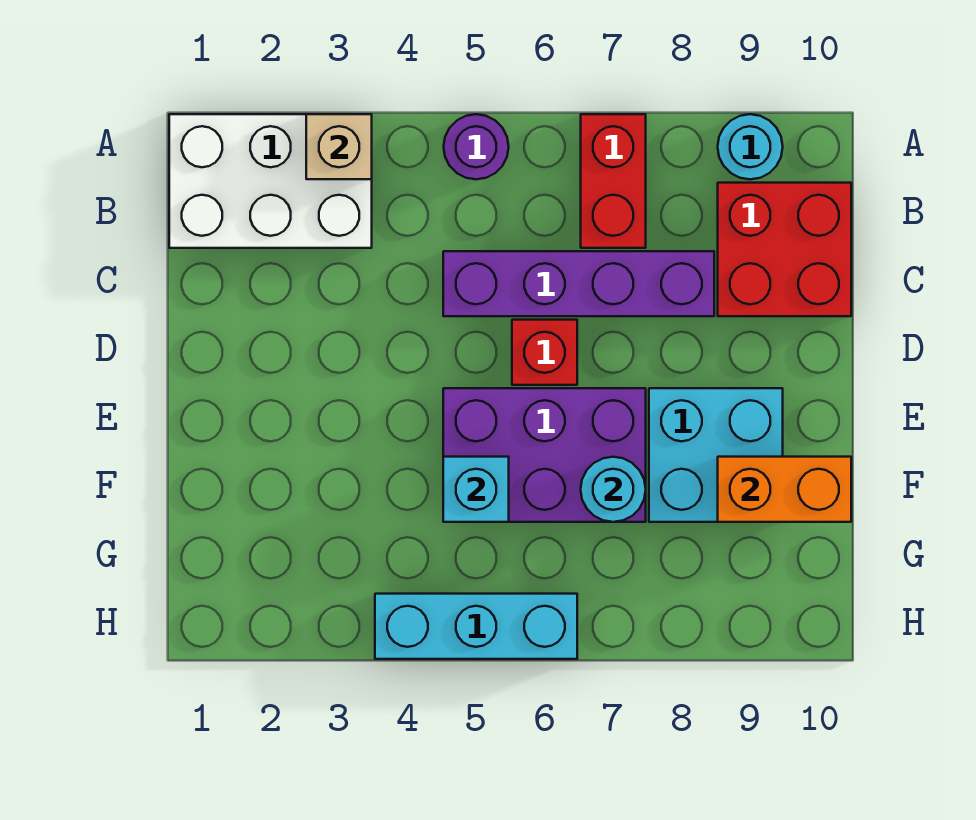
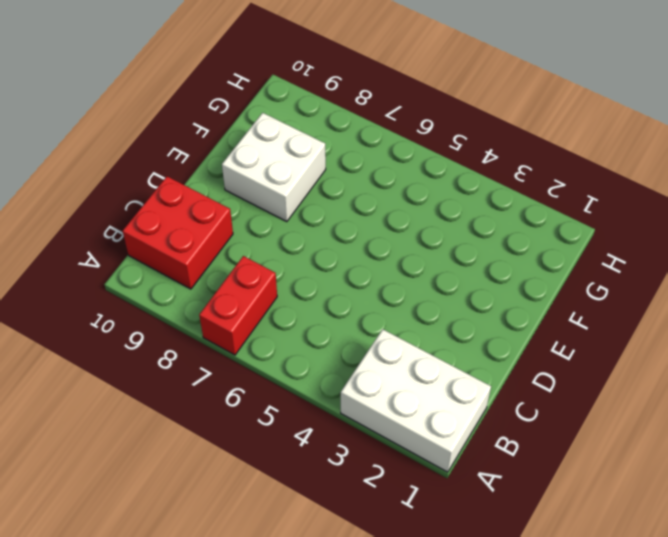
white brick E8:F9 level 1 -> cyan brick E8:F9 level 1
none -> purple round brick A5 level 1
none -> cyan round brick A9 level 1
none -> purple brick C5:C8 level 1

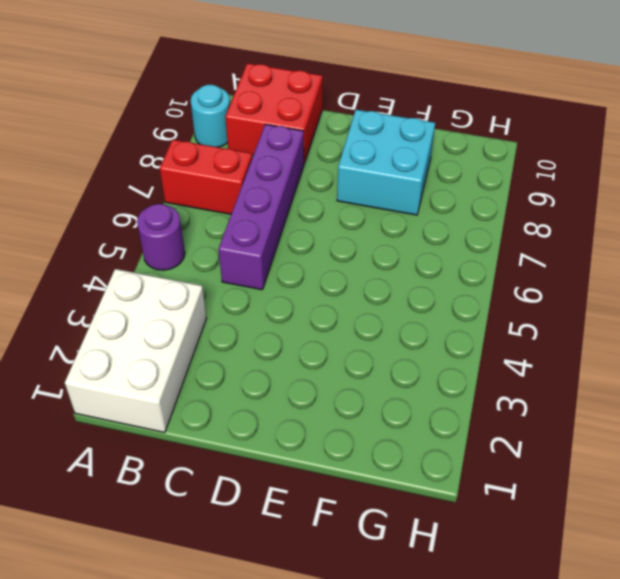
none -> red brick D6 level 1
none -> purple brick E5:F7 level 1
none -> cyan brick H4:H6 level 1

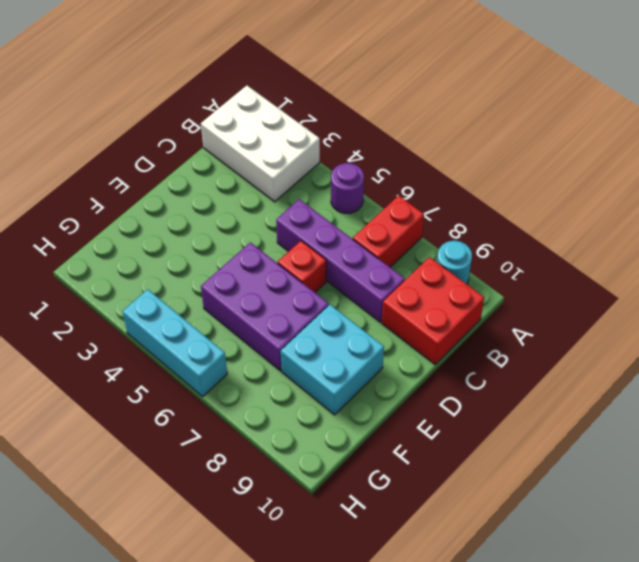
none -> tan brick A3 level 2
none -> cyan brick F5 level 2
none -> cyan round brick F7 level 2

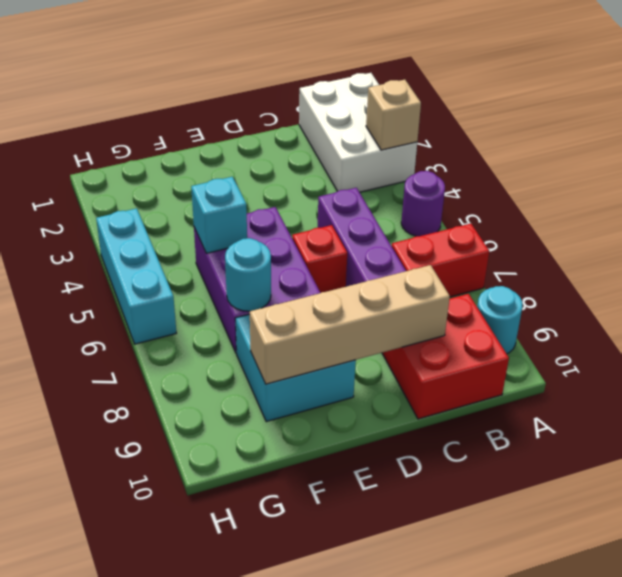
tan brick C9:F9 level 2 -> orange brick F9:F10 level 2

